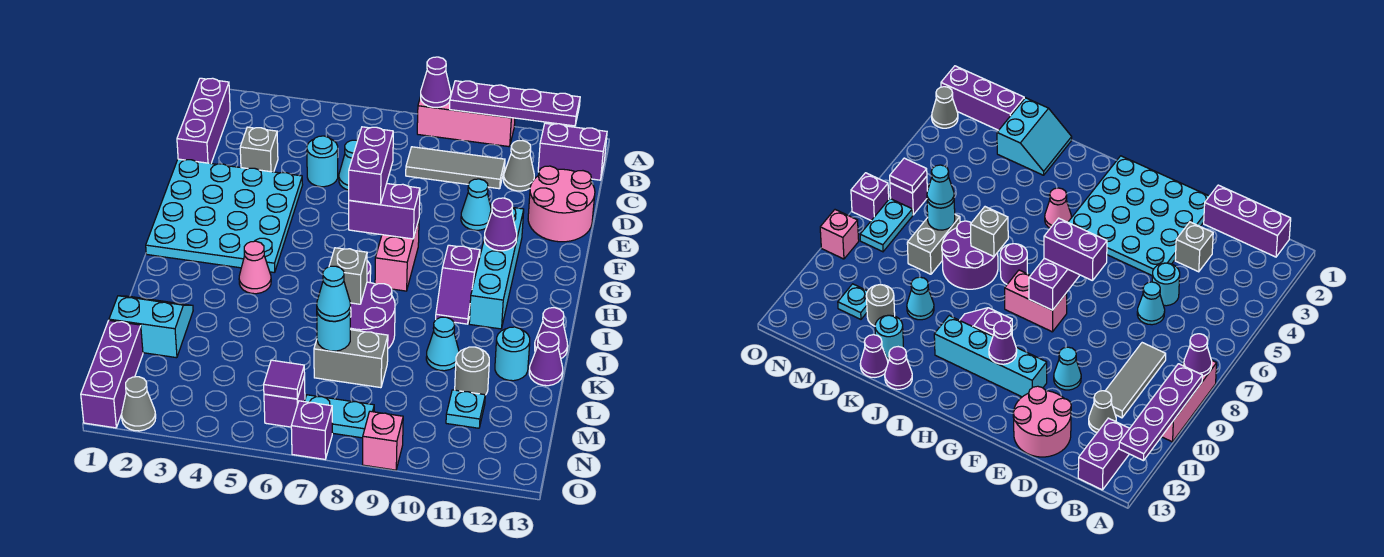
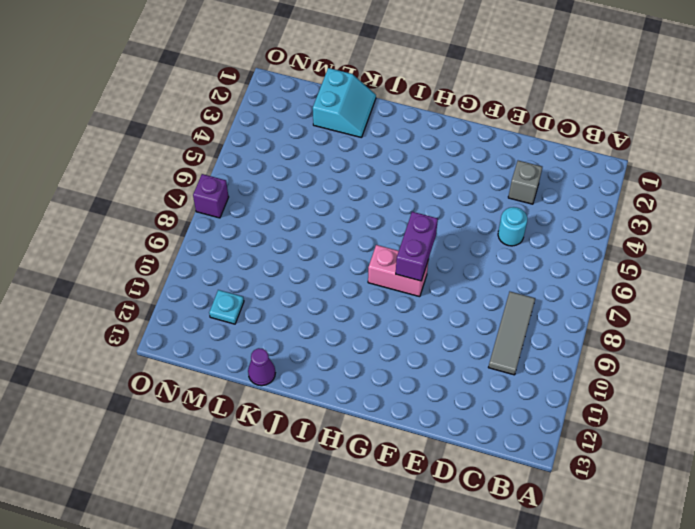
none -> pink brick A8:A10 level 1
none -> purple brick B1:D1 level 1
none -> purple brick B12:B13 level 1
none -> grey cone C11 level 1

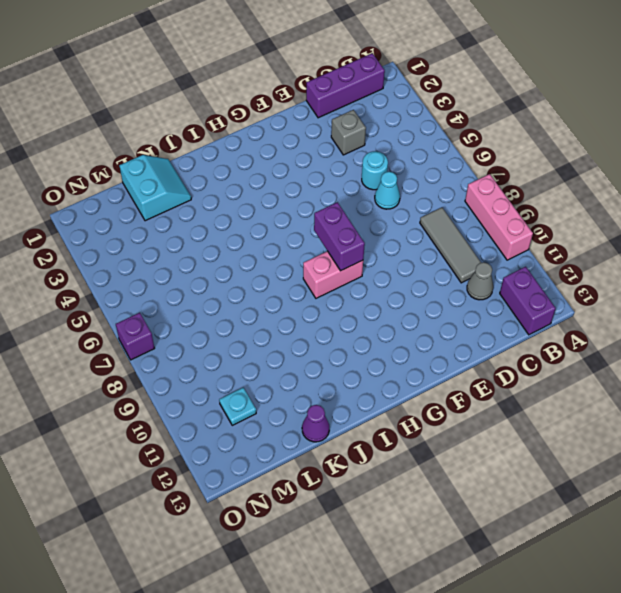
none -> pink round brick D12:E13 level 1
none -> cyan plate E1:H4 level 1
none -> cyan cone E10 level 1
none -> cyan brick F11:I11 level 1

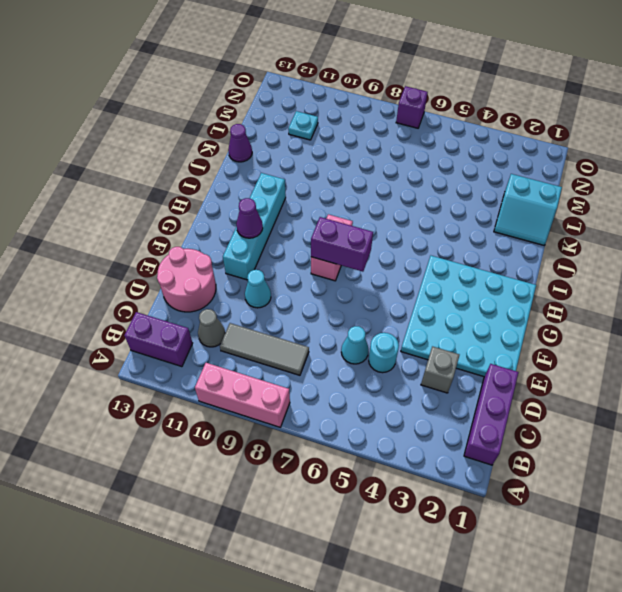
none -> purple slope H10:I10 level 1 top H
none -> pink cone I4 level 1
none -> purple round brick I7 level 1
none -> purple round brick J7:K8 level 1

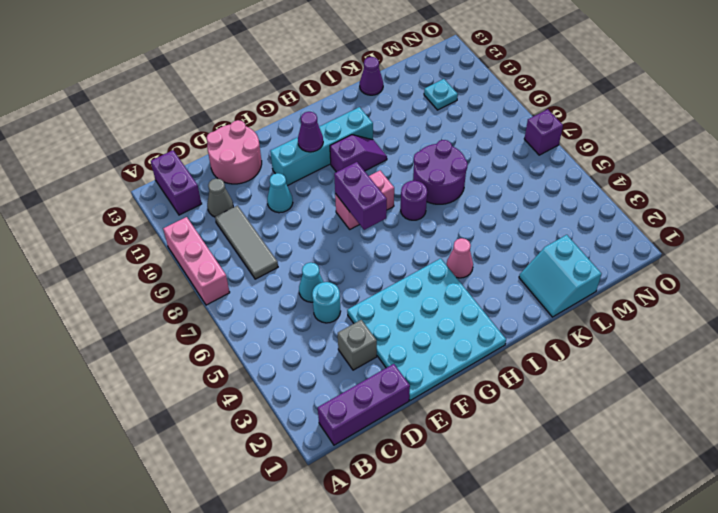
none -> purple cone J13 level 1
none -> cyan cone K10 level 1
none -> cyan round brick K12 level 1
none -> grey brick L7:L8 level 1

